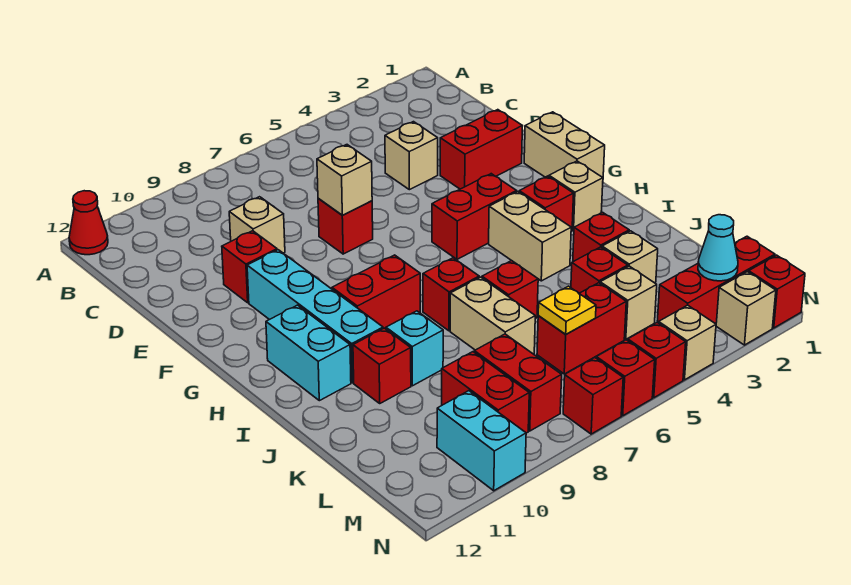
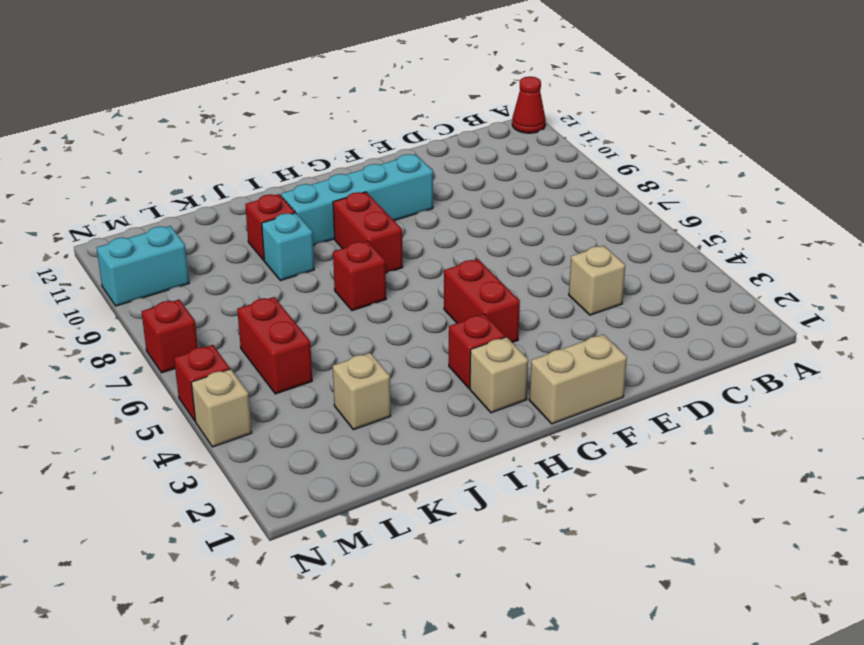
none -> tan brick D9 level 1
none -> red brick E2:E3 level 1
none -> red brick E7 level 1
none -> red brick E10 level 1

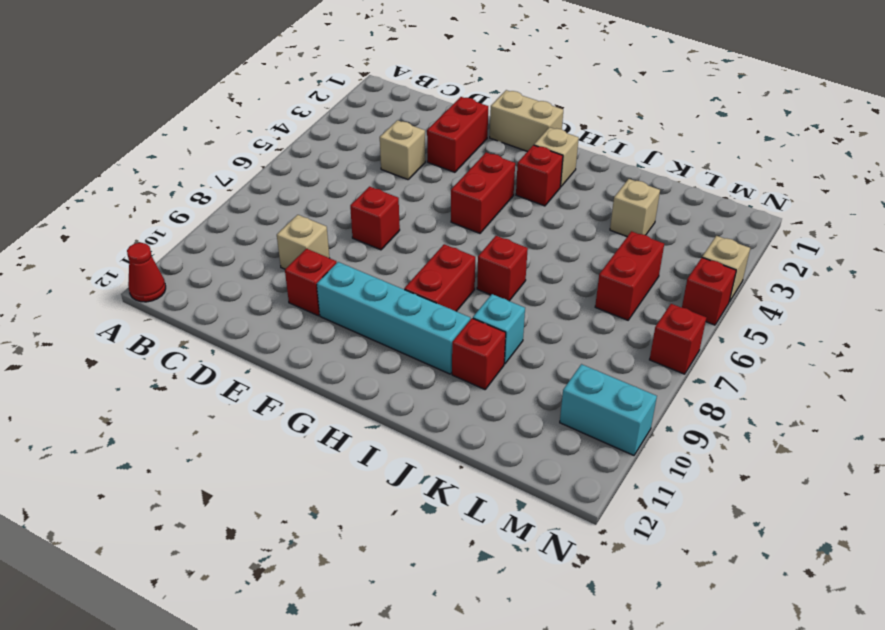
none -> tan brick H4:I4 level 1
none -> cyan brick H11:I11 level 1
none -> red brick J3 level 1
none -> red brick J6 level 1

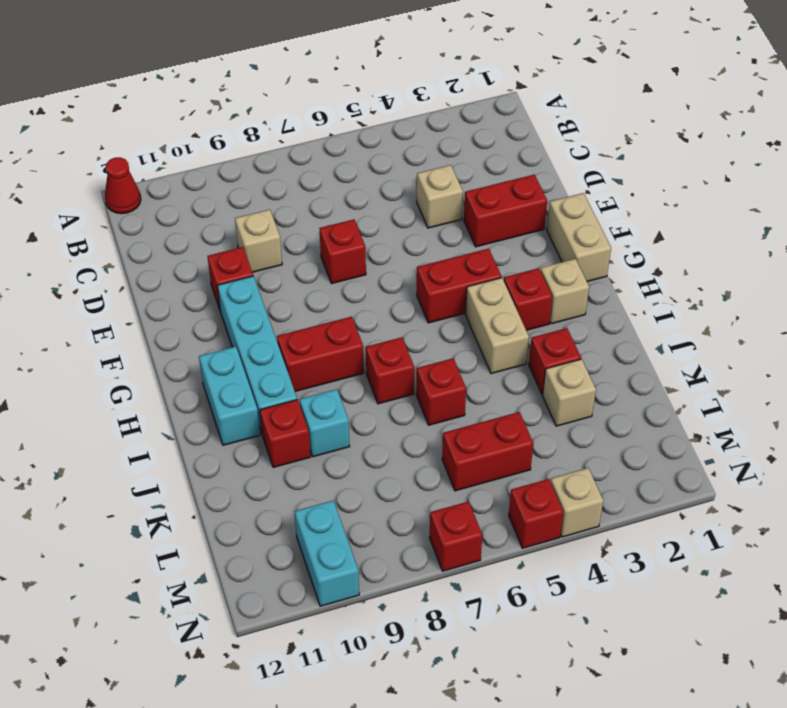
none -> tan brick J7:K7 level 1
none -> red brick K4 level 1
none -> tan brick L4 level 1
none -> red brick L8:M8 level 1

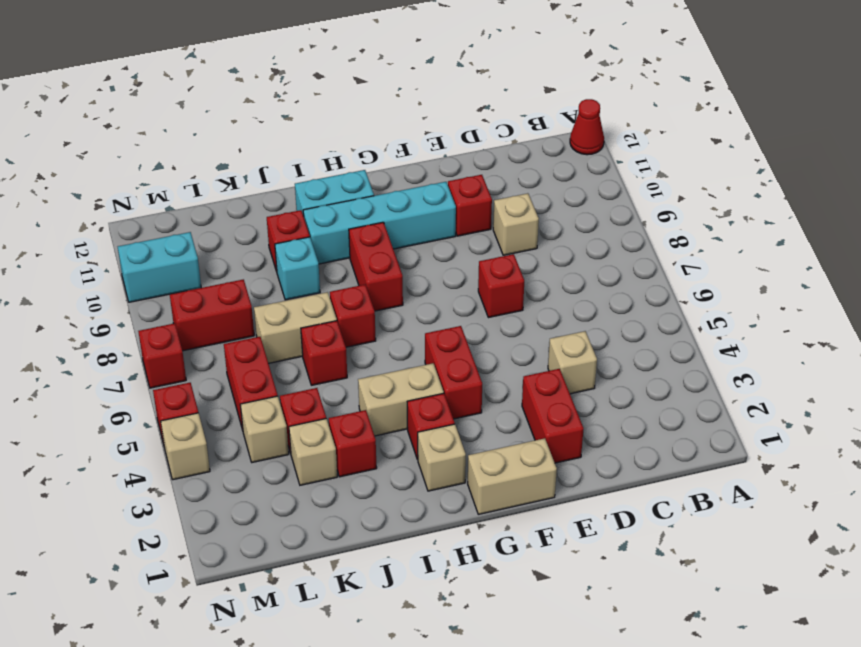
none -> red brick L9:M9 level 1
none -> red brick M1:M3 level 1
none -> red brick N1 level 1
none -> tan brick N2 level 1

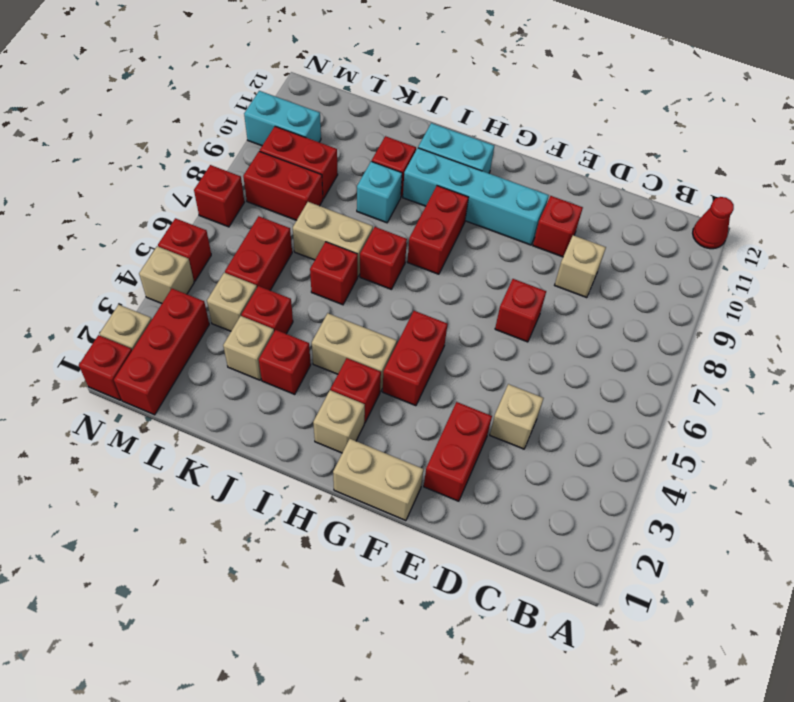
none -> red brick N6 level 1
none -> tan brick E7 level 2
none -> yellow plate L6 level 2
none -> cyan cone M2 level 2

